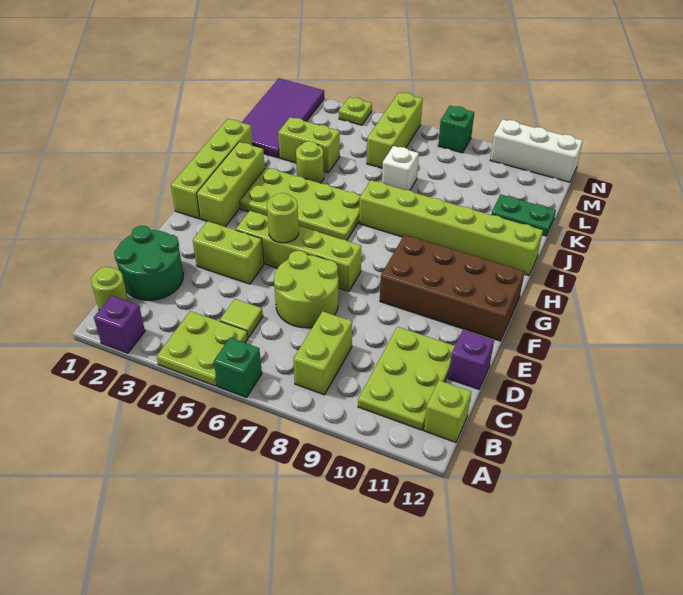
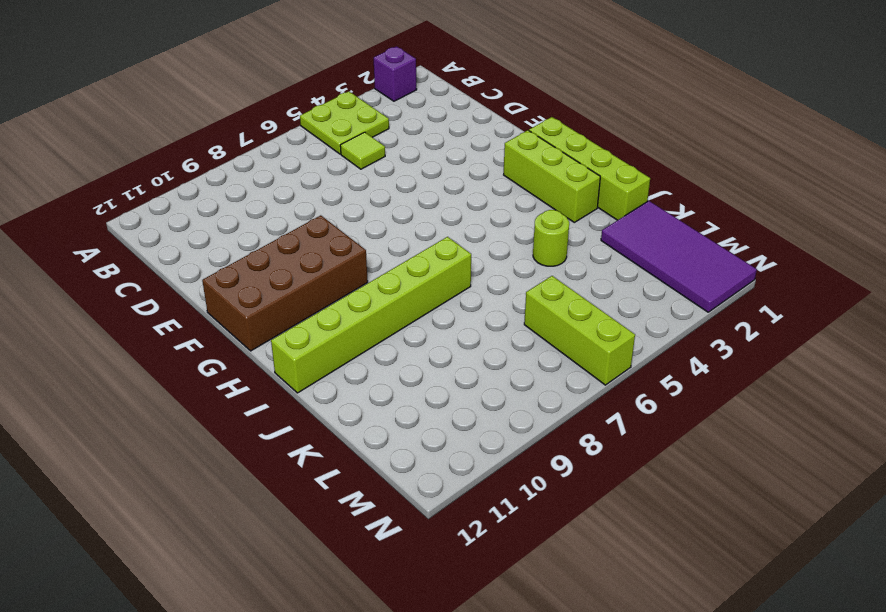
none -> green brick A6 level 1
none -> lime round brick B1 level 1
none -> lime brick B8:C8 level 1

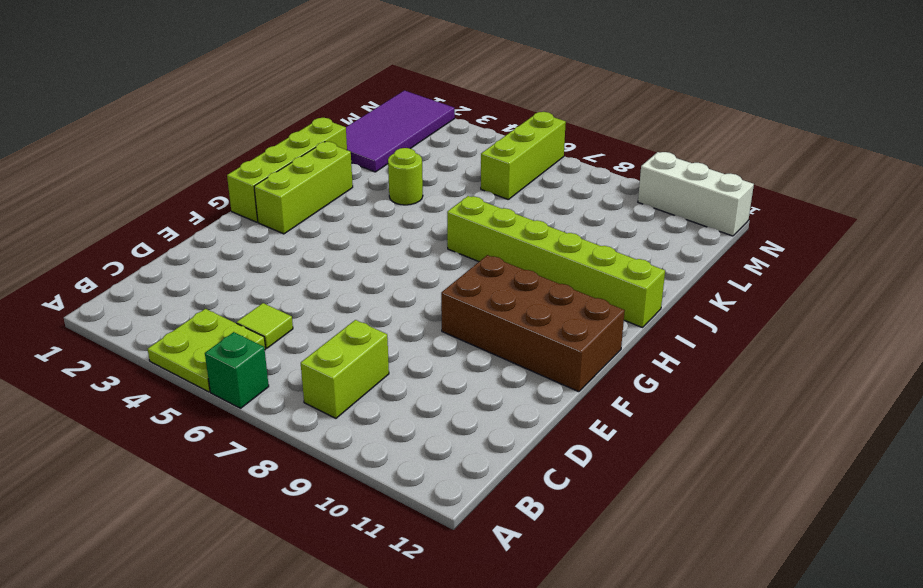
none -> purple brick A2 level 1
none -> lime round brick B1 level 1
none -> lime plate B10:D11 level 1

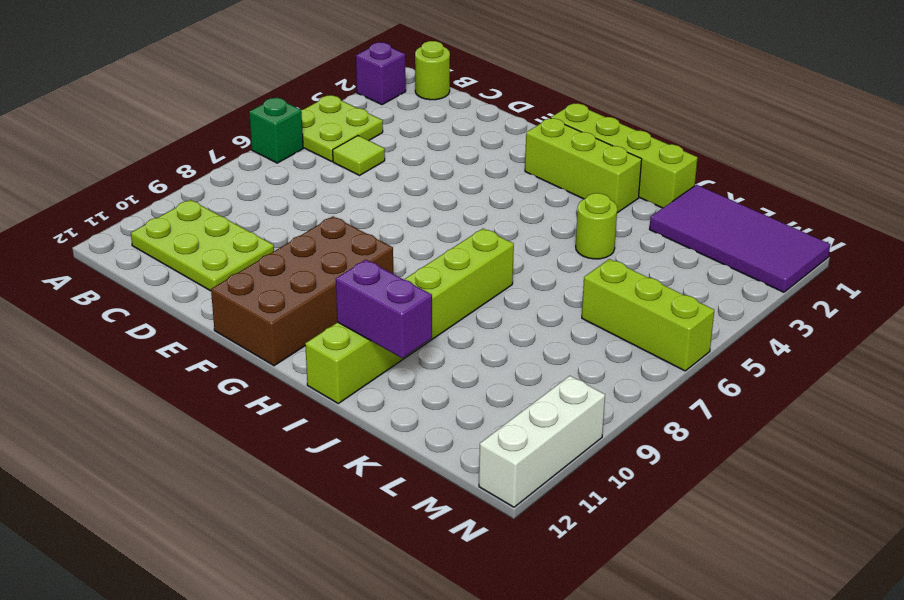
purple brick I11:J11 level 2 -> none
none -> lime brick B8:C8 level 1
none -> lime brick B12 level 1
none -> green round brick C1:D2 level 1

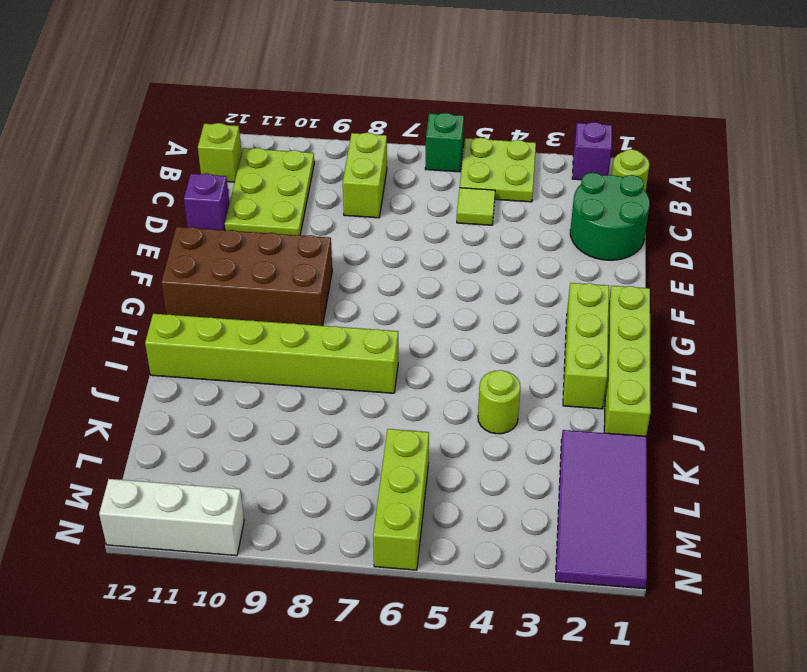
none -> lime round brick D6:E7 level 1
none -> lime brick E3:E4 level 1
none -> lime brick F4:F7 level 1

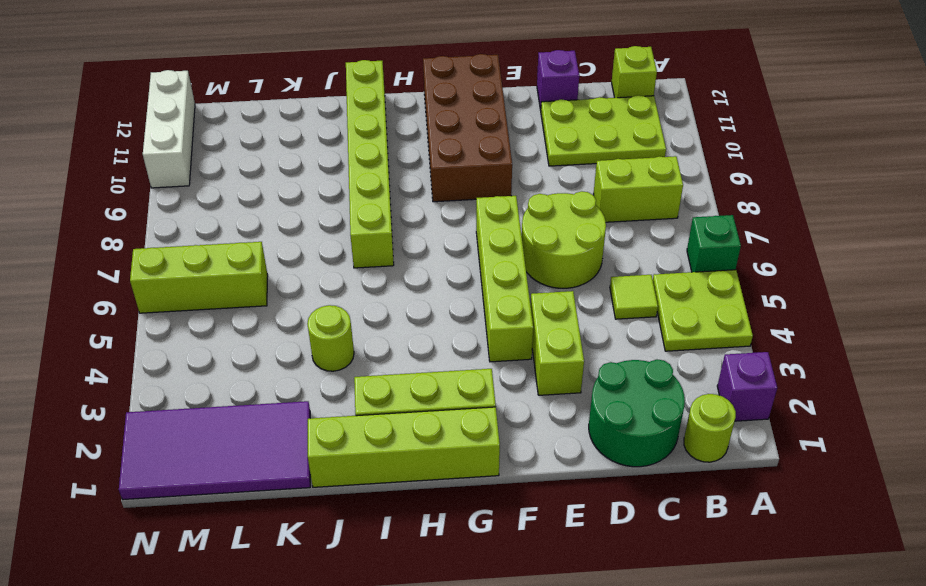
none -> lime plate H3:I6 level 1
none -> lime brick K3:K4 level 1
none -> white brick K7 level 1

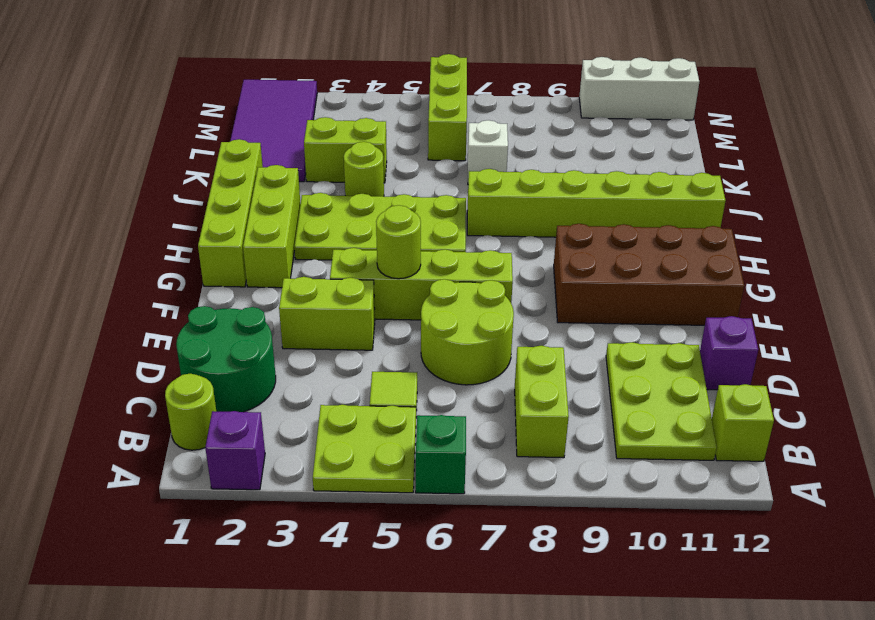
none -> green plate K11:K12 level 1
none -> lime plate N4 level 1
none -> green brick N8 level 1

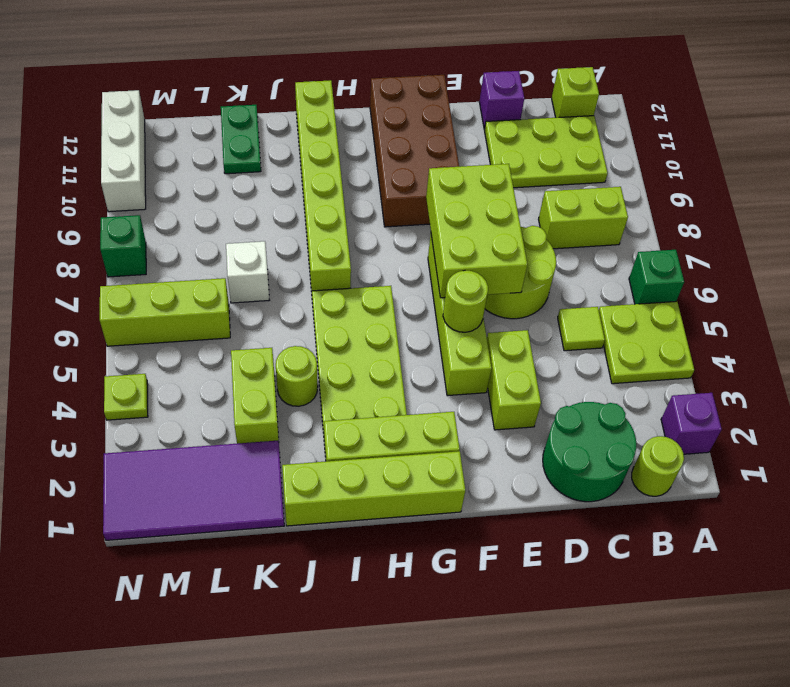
lime brick E6:F8 level 2 -> none

